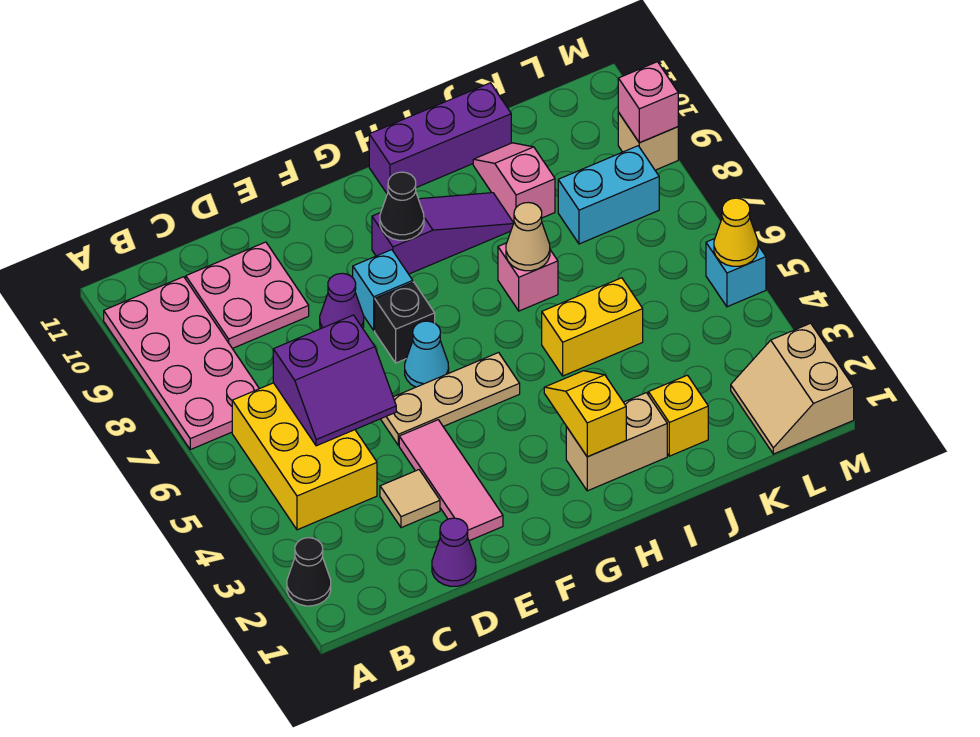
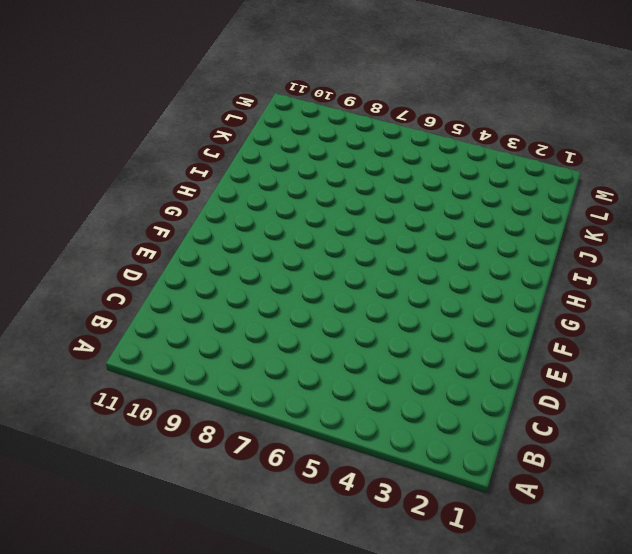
none -> black cone A2 level 1
none -> pink plate A7:B10 level 1
none -> yellow brick B4:C6 level 1

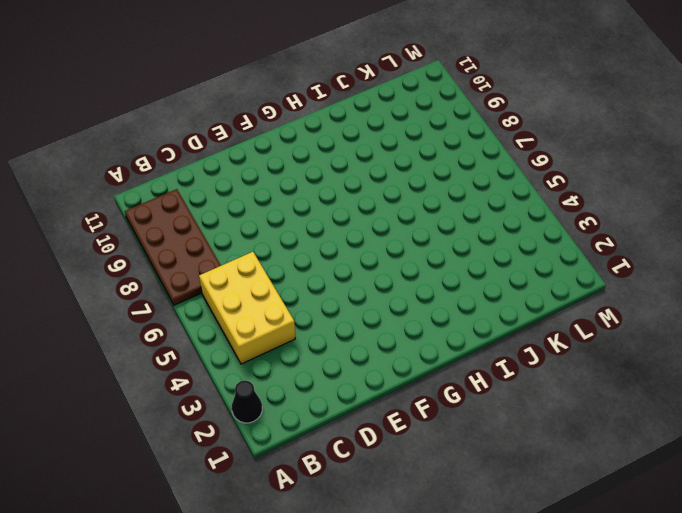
brown plate A7:B10 level 1 -> pink plate A7:B10 level 1
none -> pink plate C9:D10 level 1
none -> purple cone D1 level 1
none -> tan tile D3 level 1

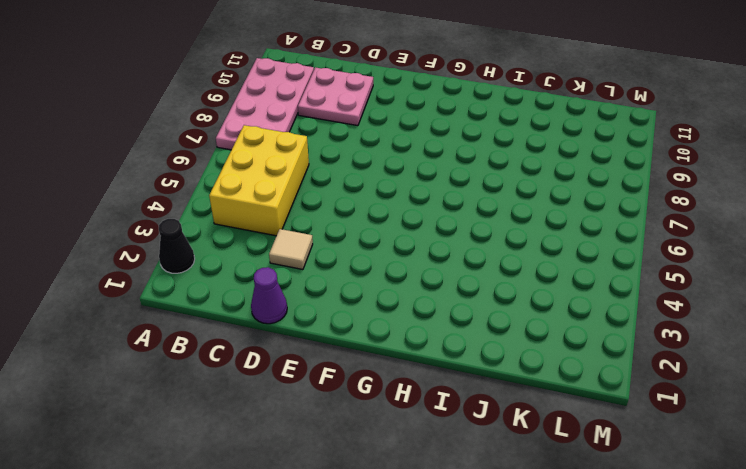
none -> pink tile E2:E4 level 1
none -> tan plate E5:G5 level 1
none -> purple cone E8 level 1

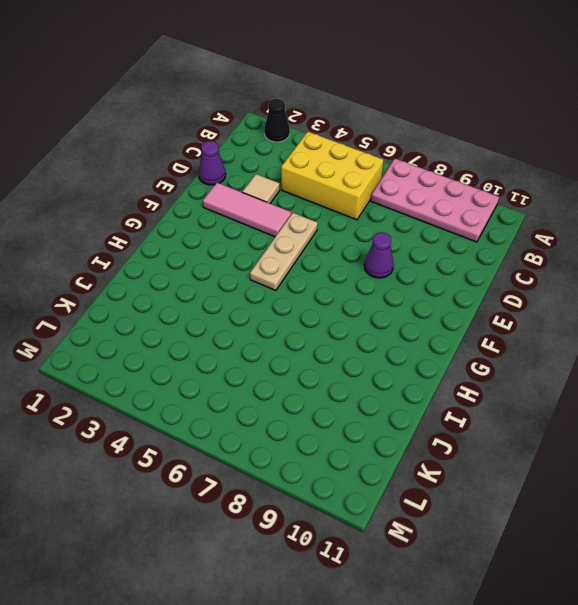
none -> pink plate C9:D10 level 1
none -> cyan cone F6 level 1
none -> black brick F7 level 1

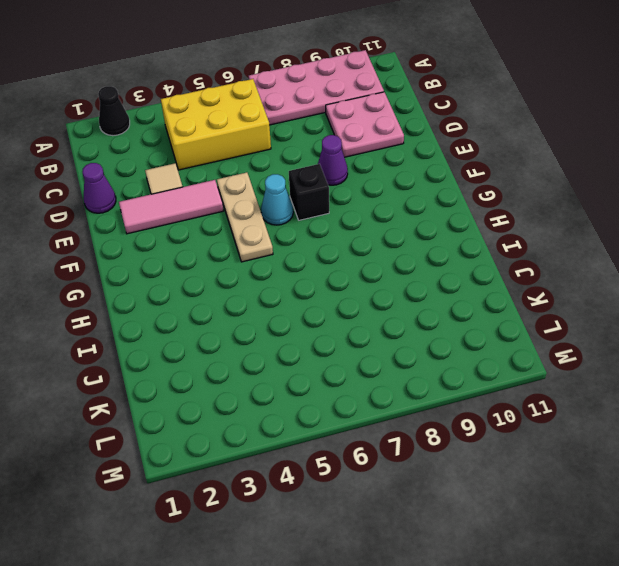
none -> cyan brick F8 level 1
none -> purple slope G9:I9 level 1 top G
none -> tan brick H2:I2 level 1

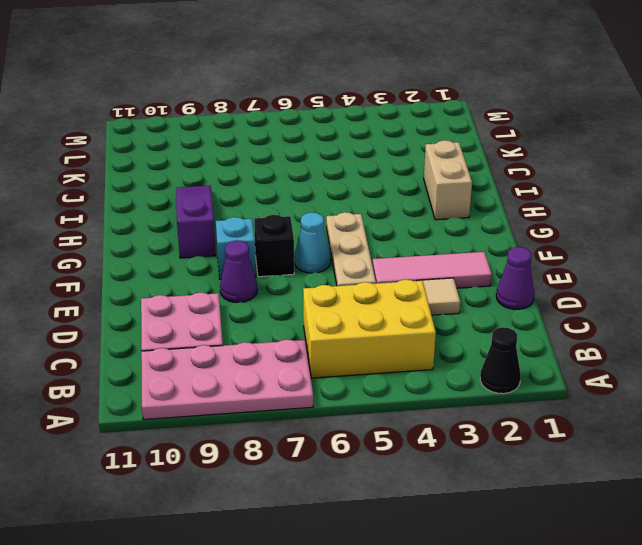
none -> purple brick H11:J11 level 1
none -> yellow brick I5:J5 level 1
none -> pink brick I7 level 1

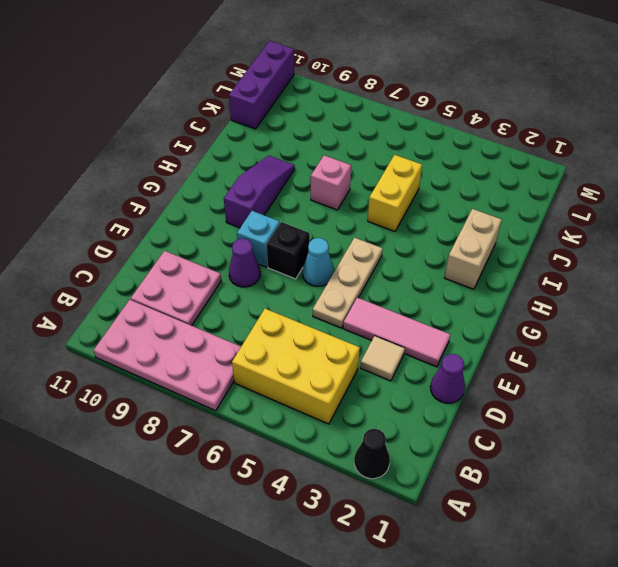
purple brick K11:M11 level 1 -> purple brick H11:J11 level 1
none -> yellow brick J2 level 1
none -> pink slope J9:J10 level 1 top 9
none -> cyan brick K8:L8 level 1

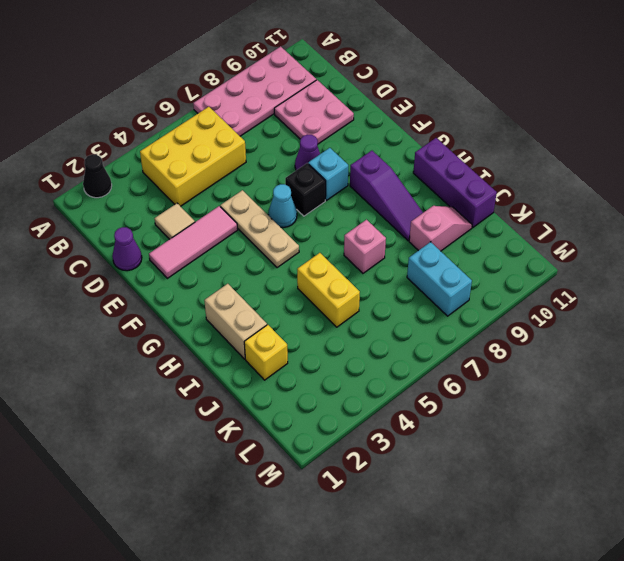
none -> tan slope L1:M2 level 1 top M
none -> cyan brick M5 level 1
none -> tan brick M9 level 1

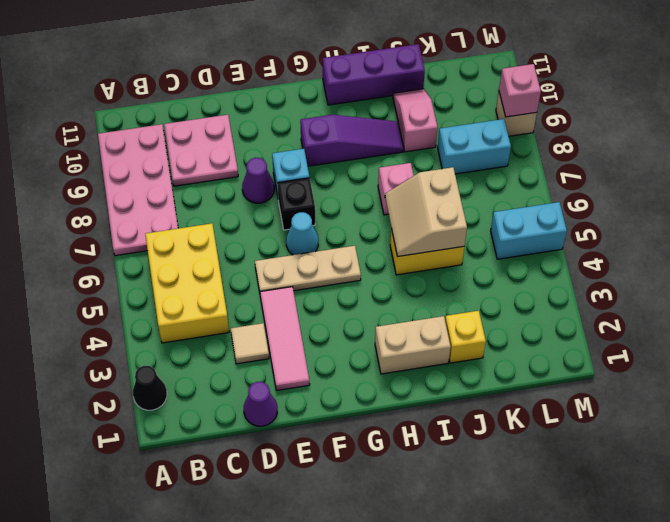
tan slope I5:J6 level 2 top J -> tan slope L1:M2 level 1 top M
cyan brick L5:M5 level 1 -> cyan brick M5 level 1
none -> purple slope C5:D6 level 2 top 6
none -> black cone G9 level 2
none -> yellow slope H2:H3 level 2 top 2

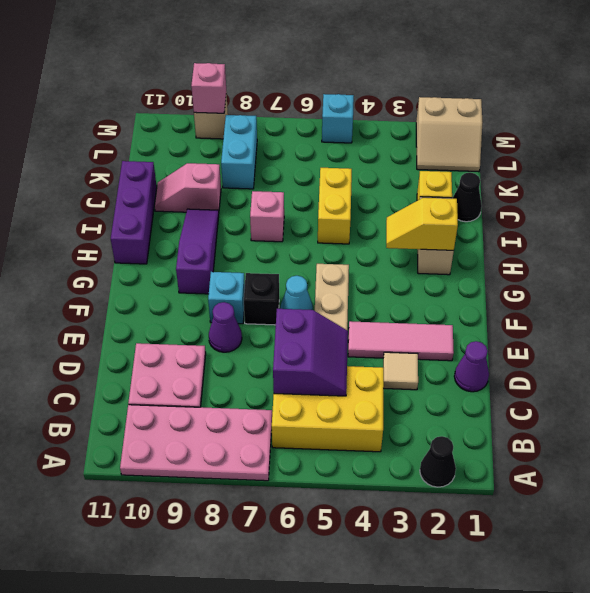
black cone J1 level 1 -> black cone G9 level 2
none -> tan cone I7 level 2
none -> yellow cone M5 level 2

